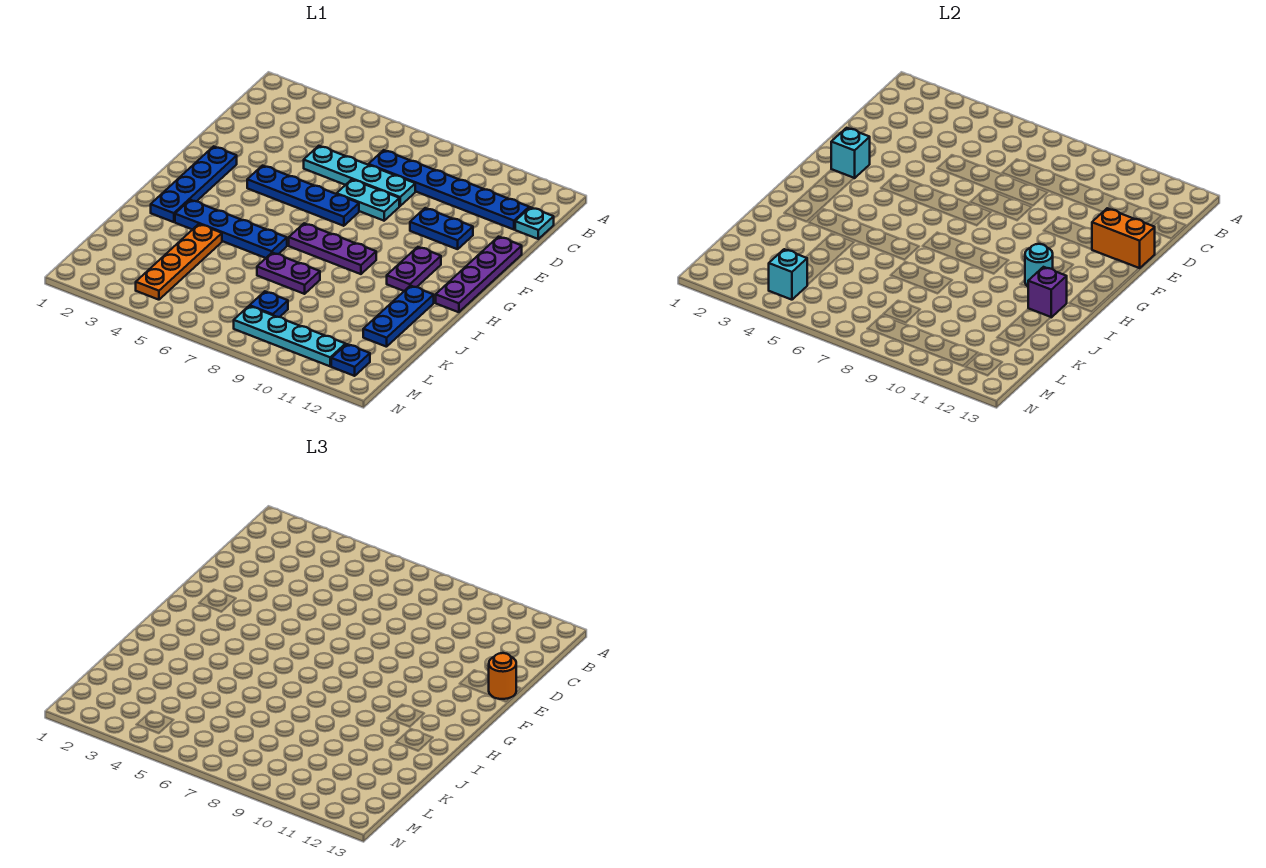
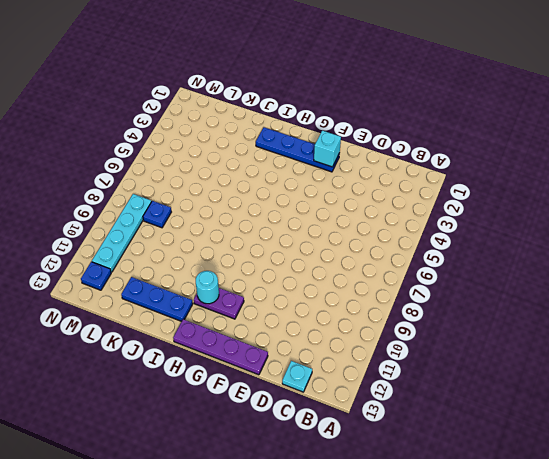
none -> blue plate C7:C12 level 1
none -> cyan plate D5:D8 level 1
none -> cyan plate E7:E8 level 1

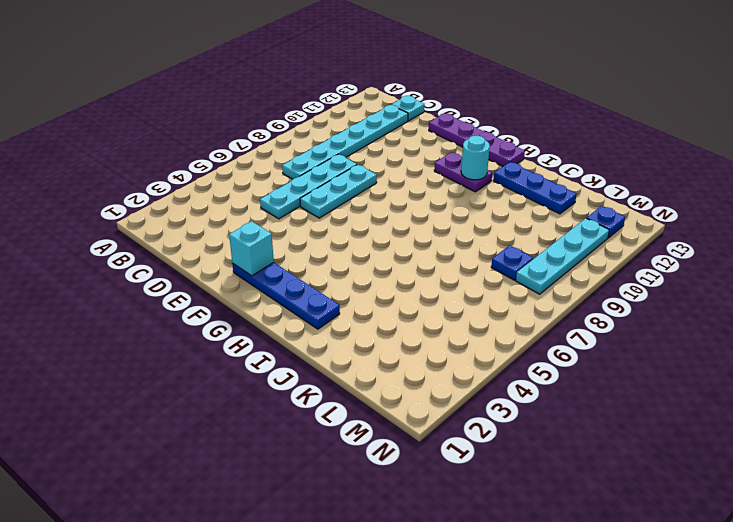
cyan plate C7:C12 level 1 -> blue plate C7:C12 level 1
cyan plate E6:E8 level 1 -> cyan plate E7:E8 level 1
none -> blue plate E10:E11 level 1
none -> blue plate F4:F7 level 1
none -> purple plate H7:H9 level 1

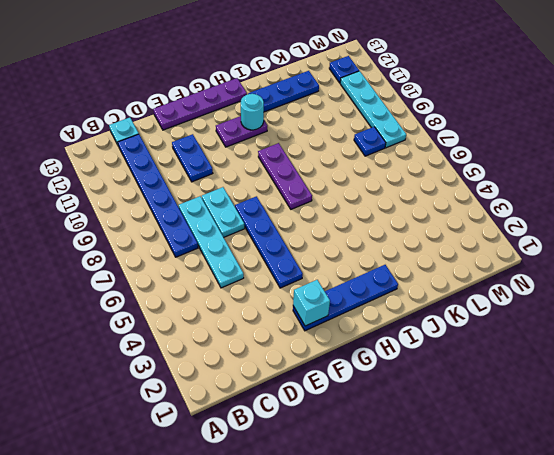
none -> blue plate I3:I6 level 1
none -> orange plate J4:M4 level 1
none -> purple plate J7:J8 level 1

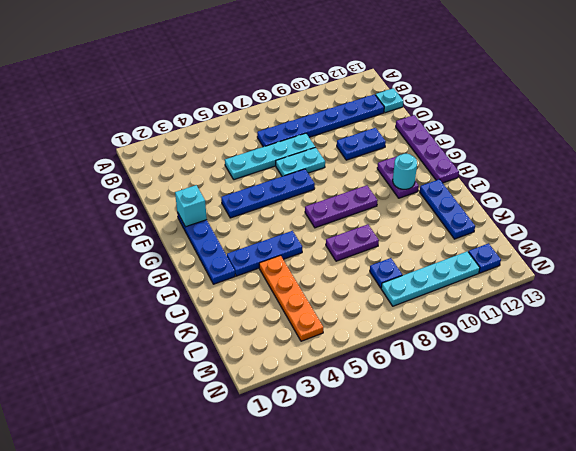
blue plate I3:I5 level 1 -> blue plate I3:I6 level 1
none -> orange brick E12:E13 level 2
none -> purple brick I12 level 2
none -> cyan brick M4 level 2

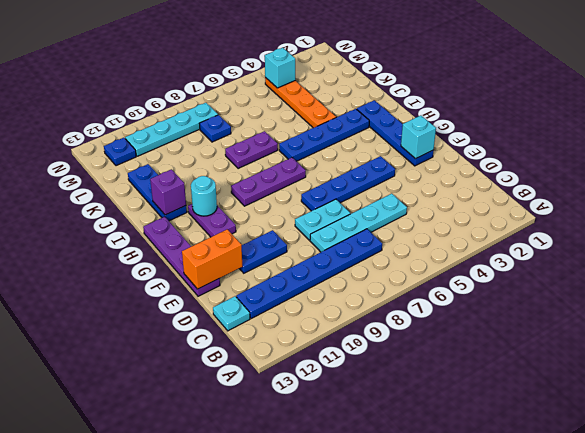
none -> orange round brick E13 level 3

